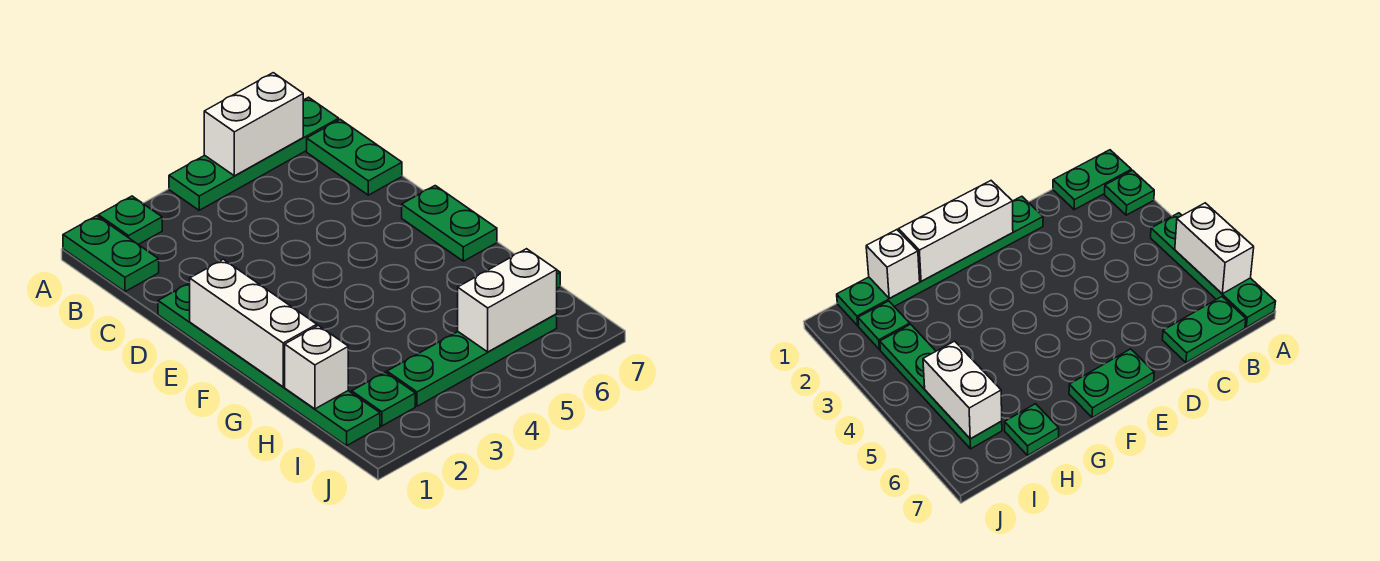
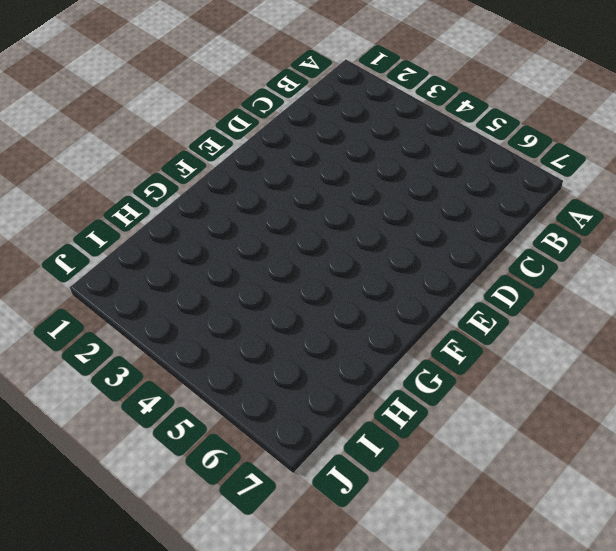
none -> green plate A1:B1 level 1
none -> green plate A2 level 1
none -> green plate A4:A7 level 1

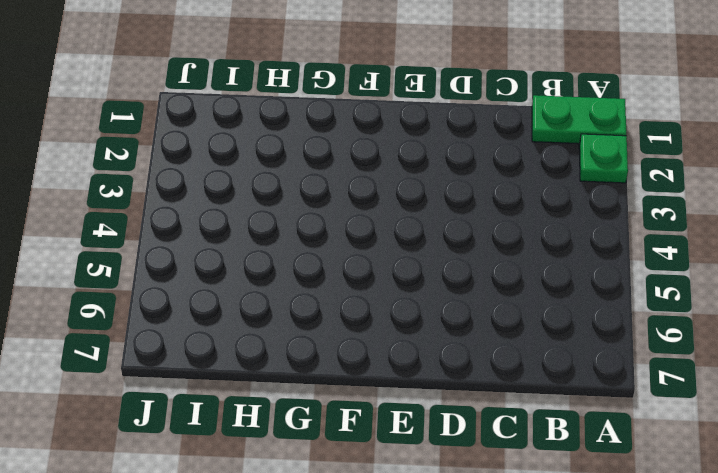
none -> green plate A4:A7 level 1
none -> green plate B7:C7 level 1
none -> green plate D1:I1 level 1

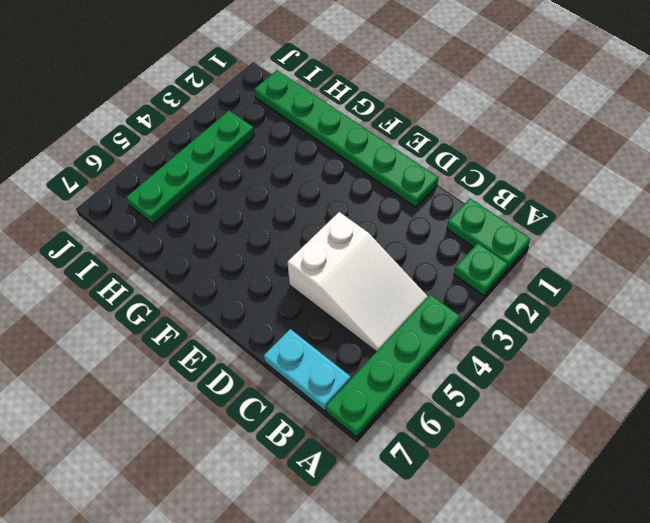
white slope B4:D5 level 1 top D -> none
cyan plate B7:C7 level 1 -> green plate B7:C7 level 1
none -> green plate E7:F7 level 1
none -> green plate H7 level 1
none -> green plate I2 level 1

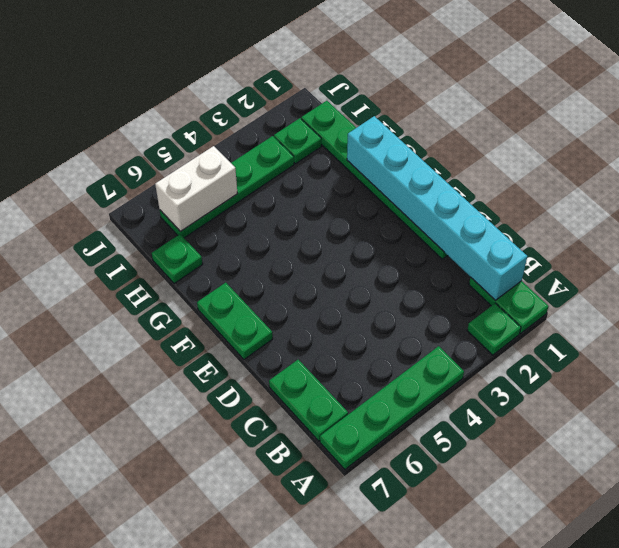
cyan brick B1:G1 level 2 -> white brick E1:G1 level 2
none -> white brick A5:A6 level 2
none -> white brick H1 level 2

